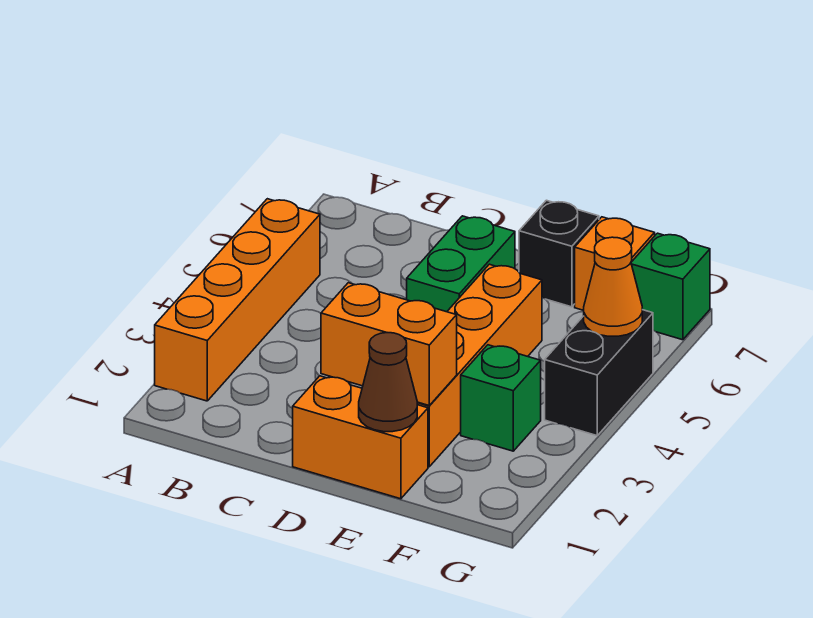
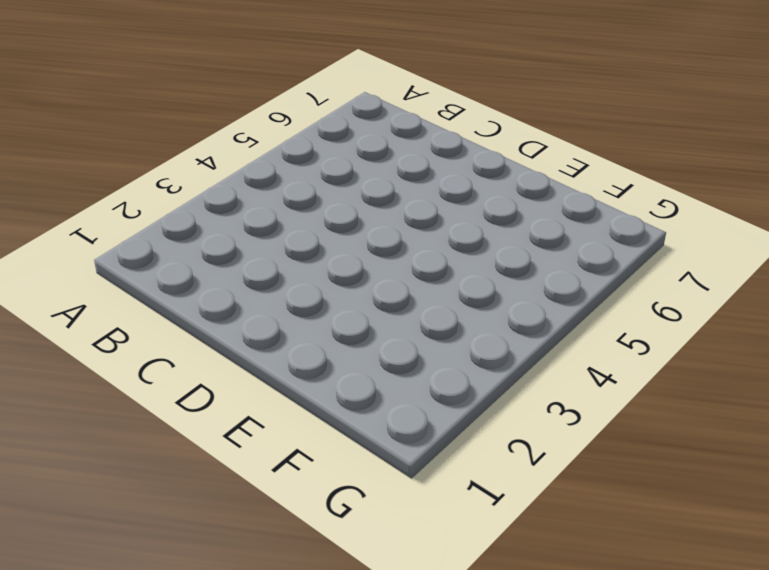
none -> orange brick A2:A5 level 1
none -> orange brick D1:E1 level 1
none -> green brick D5:D6 level 1

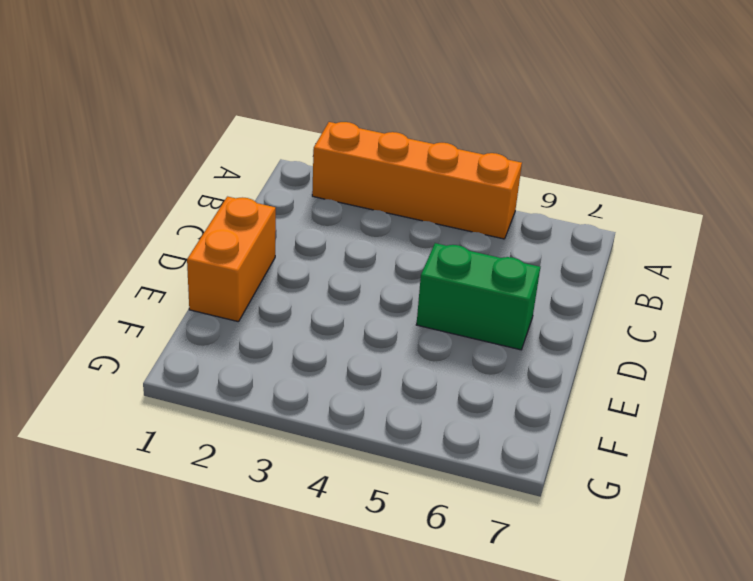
none -> orange brick E2:E5 level 1
none -> black brick E7 level 1
none -> green brick F3 level 1

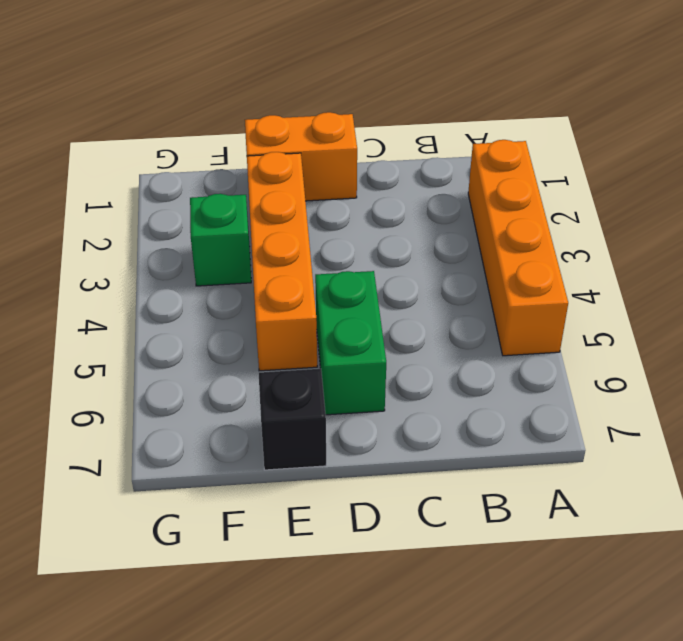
none -> orange brick F7 level 1
none -> black brick G4:G5 level 1
none -> green brick G7 level 1

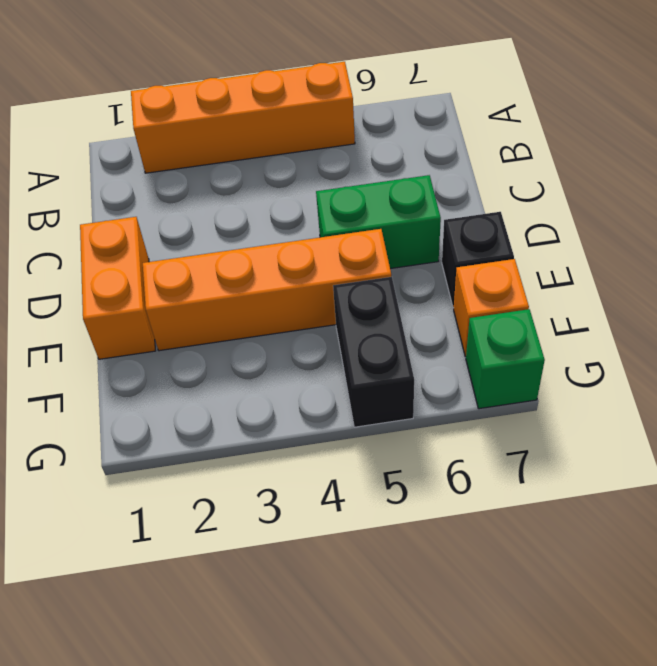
black brick F5:G5 level 1 -> black brick G4:G5 level 1
none -> green brick F3 level 1
none -> orange brick D2:E2 level 2
none -> brown cone E1 level 2

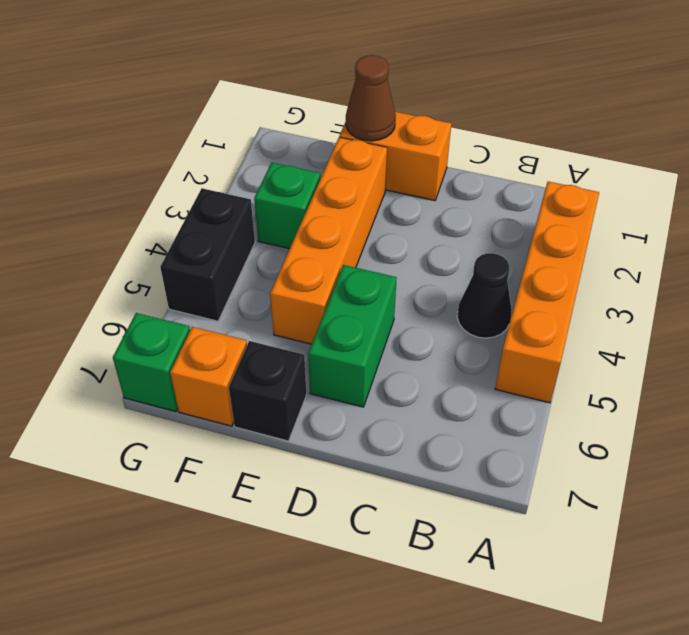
black cone B4 level 1 -> none
none -> orange brick D2:E2 level 2
none -> orange cone G5 level 2

